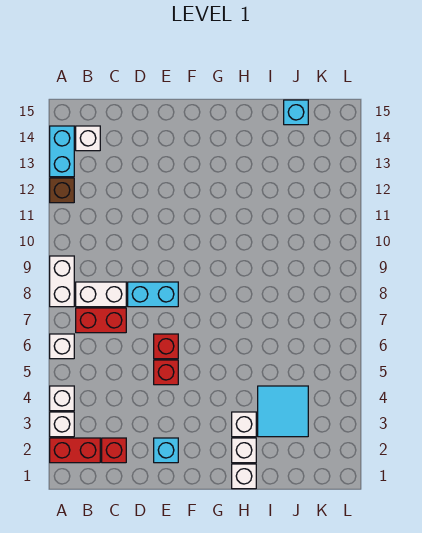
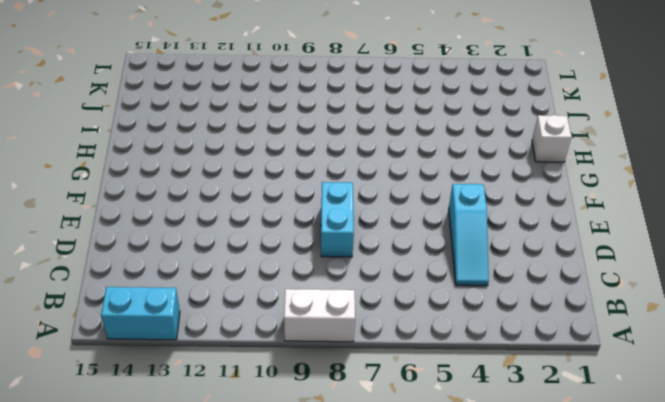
cyan slope C4:E4 level 1 top E -> none
none -> red brick A2:B2 level 1
none -> white brick A3 level 1
none -> white brick A4 level 1

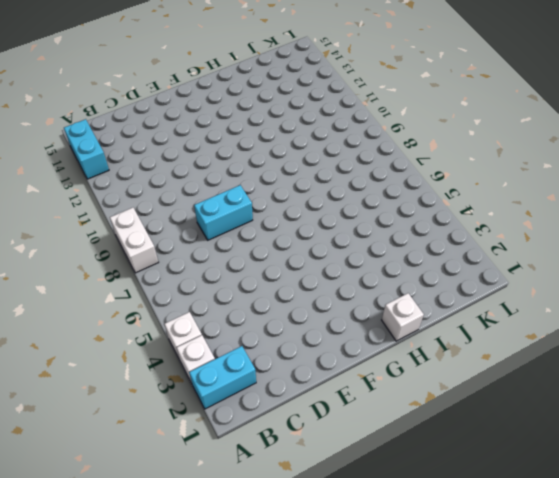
cyan brick A2:B2 level 1 -> red brick A2:B2 level 1
none -> white brick A6 level 1
none -> brown brick A12 level 1
none -> red brick B7:C7 level 1

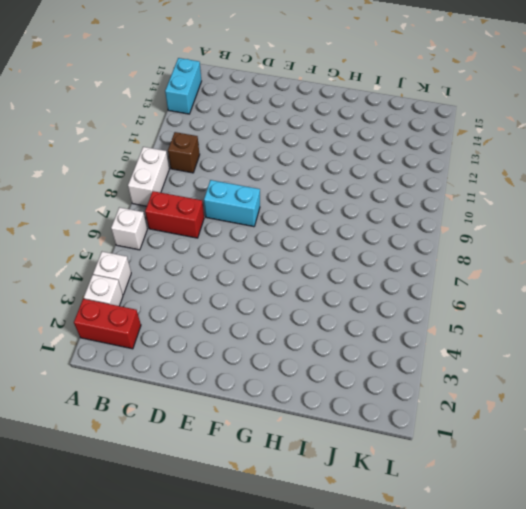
brown brick B10 level 1 -> brown brick A12 level 1
none -> white brick B8:C8 level 1
none -> white brick B14 level 1
none -> red brick C2 level 1

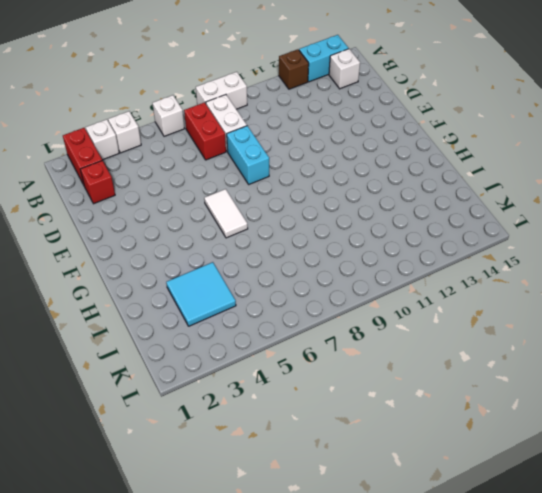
white tile F6:G6 level 1 -> none
none -> cyan brick E2 level 1
none -> red brick E5 level 1
none -> red brick E6 level 1

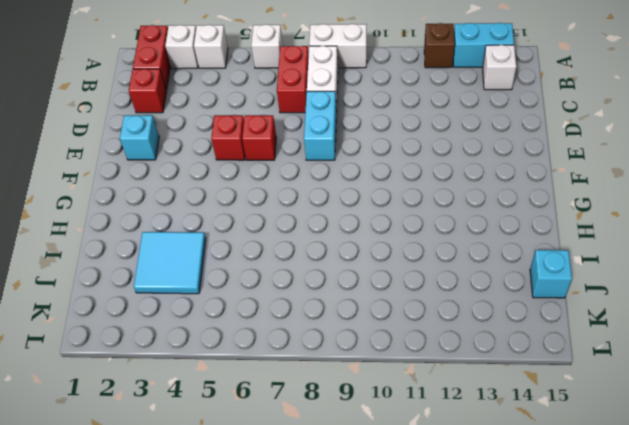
none -> white brick H1 level 1
none -> white brick H2 level 1
none -> white brick H3 level 1

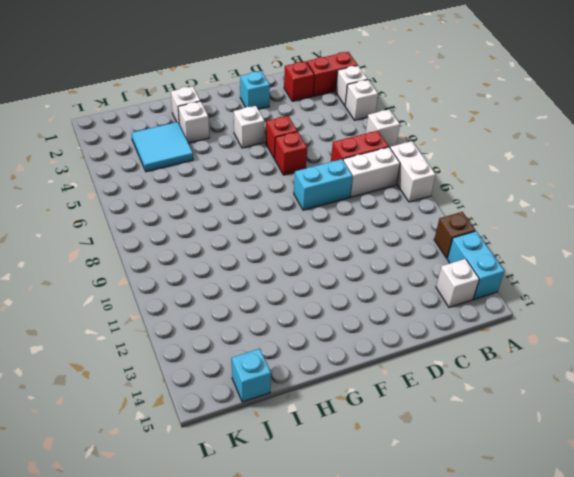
white brick F4 level 1 -> white brick H1 level 1

